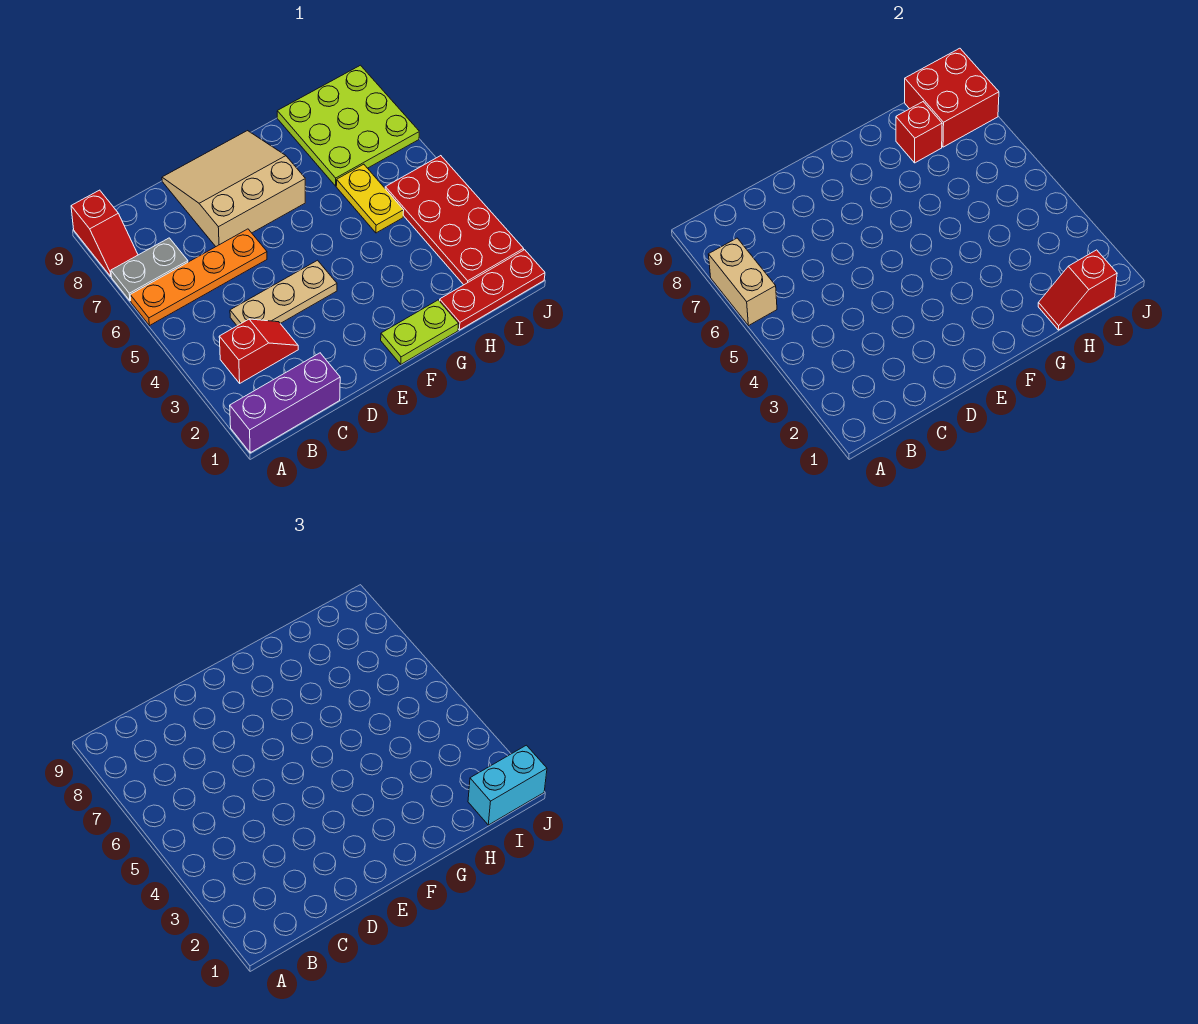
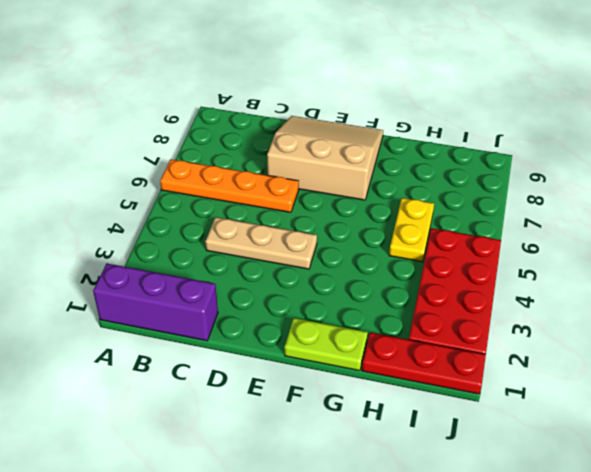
none -> grey plate A7:B7 level 1
none -> red slope A8:A9 level 1 top 9
none -> red slope B3:C3 level 1 top B

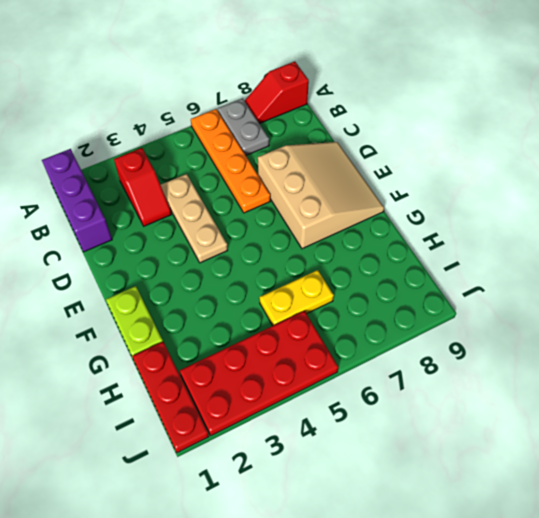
none -> lime plate H7:J9 level 1
none -> tan brick A6:A7 level 2
none -> red slope H1:I1 level 2 top I

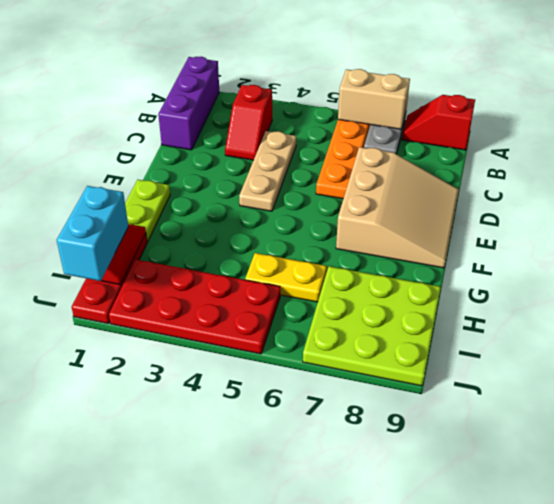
none -> red brick H8 level 2
none -> red brick I8:J9 level 2

